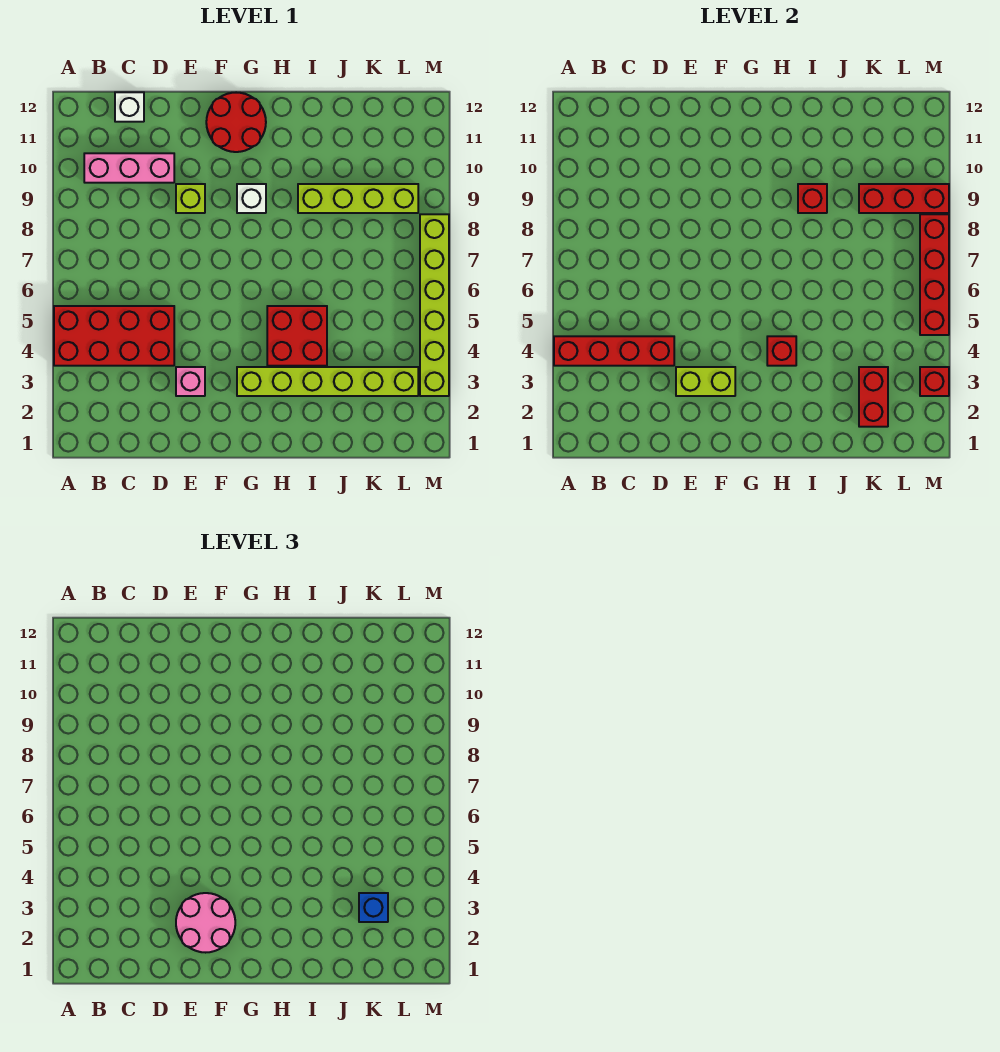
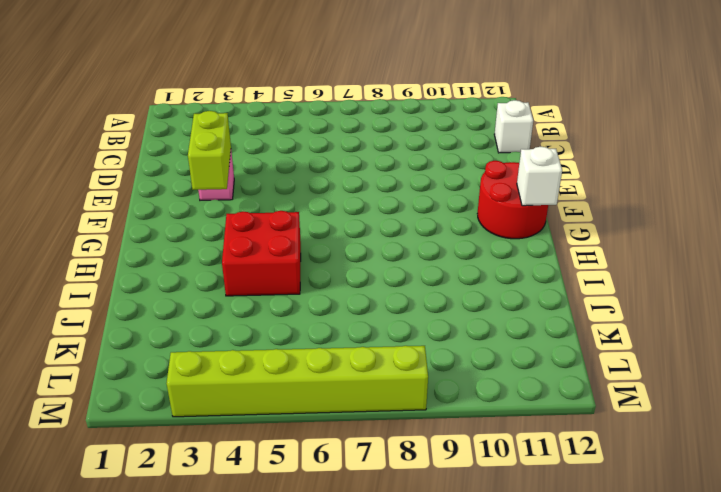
white brick G12 level 2 -> white brick G9 level 1
none -> red brick A4:D5 level 1
none -> pink brick B10:D10 level 1
none -> lime brick E9 level 1

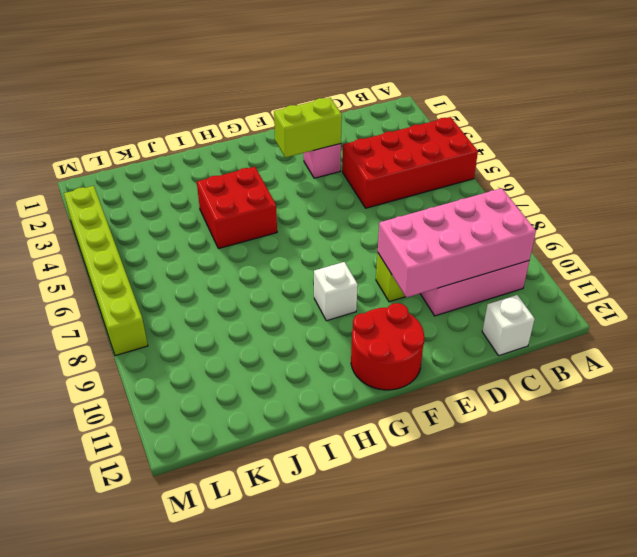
pink brick B9:E10 level 2 -> none
none -> lime brick G3:L3 level 1
none -> lime brick I9:L9 level 1
none -> red brick A4:D4 level 2

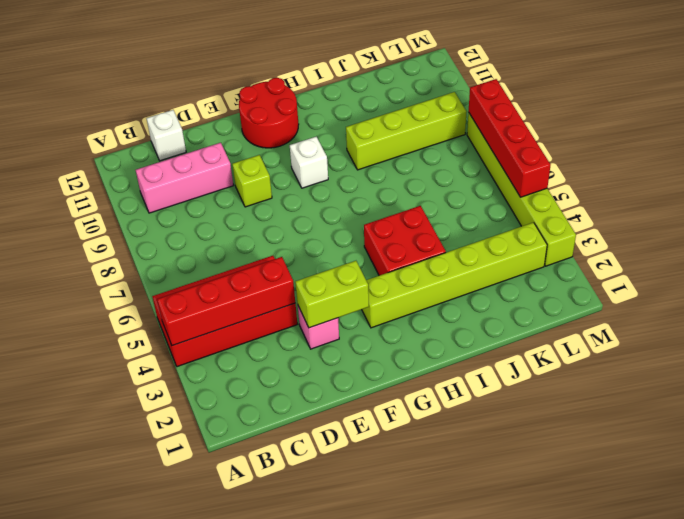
none -> red brick H4 level 2
none -> red brick I9 level 2
none -> red brick K2:K3 level 2

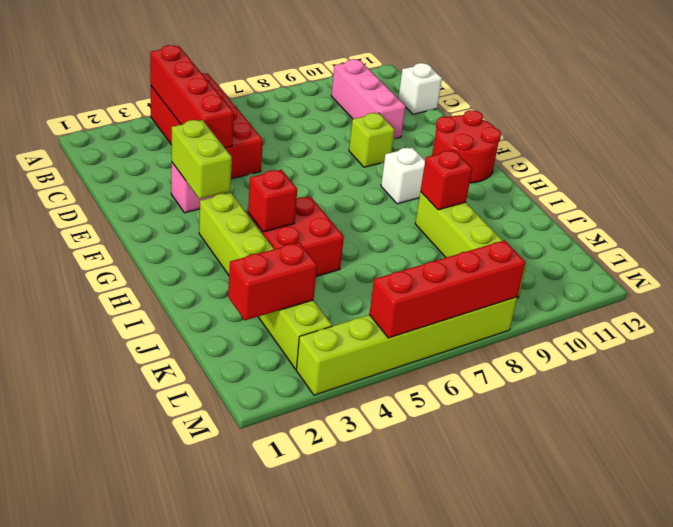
none -> red brick K9:M9 level 2
none -> red brick M3 level 2
none -> pink round brick E2:F3 level 3

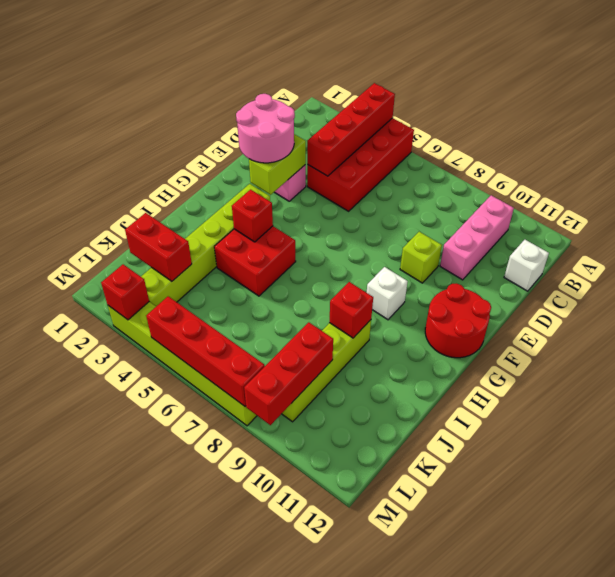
none -> blue brick K3 level 3

